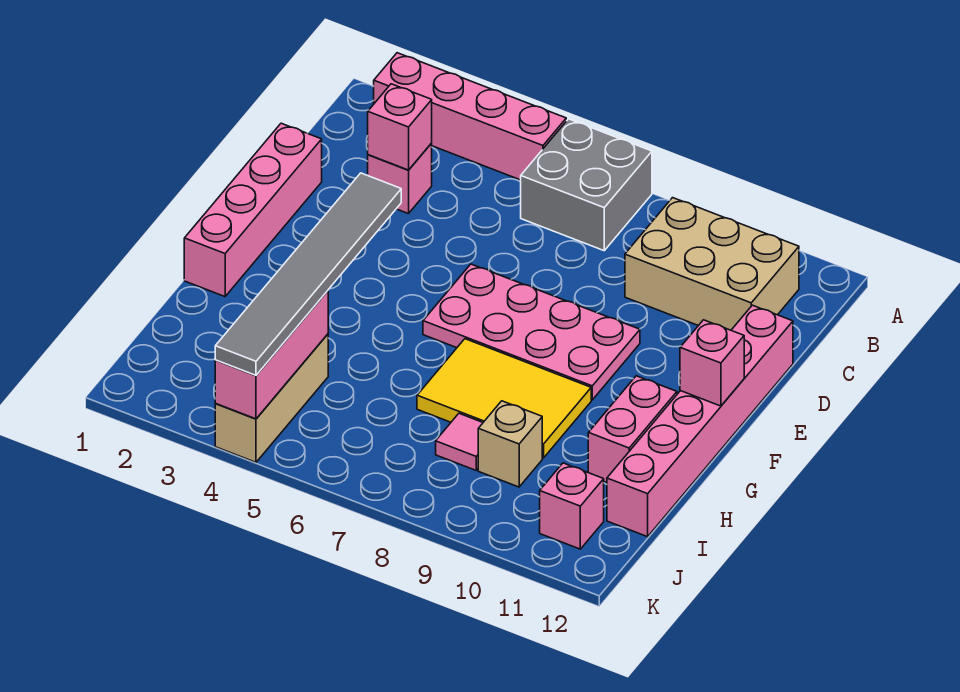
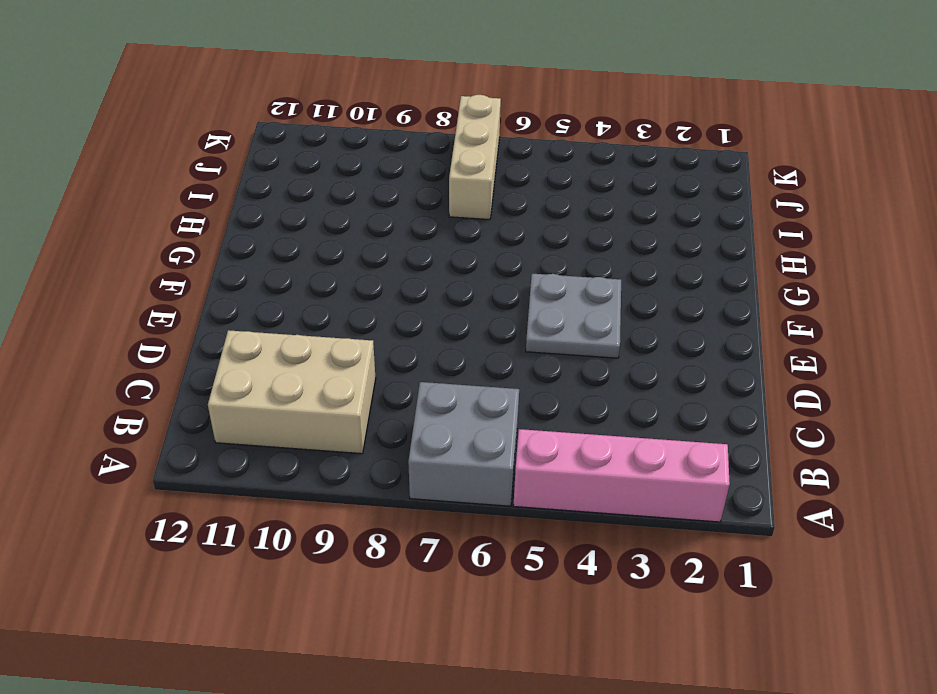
grey plate E4:F5 level 1 -> none
tan brick I7:K7 level 1 -> tan brick I4:K4 level 1
none -> pink brick C3 level 1
none -> pink brick D1:G1 level 1
none -> pink brick D12:I12 level 1

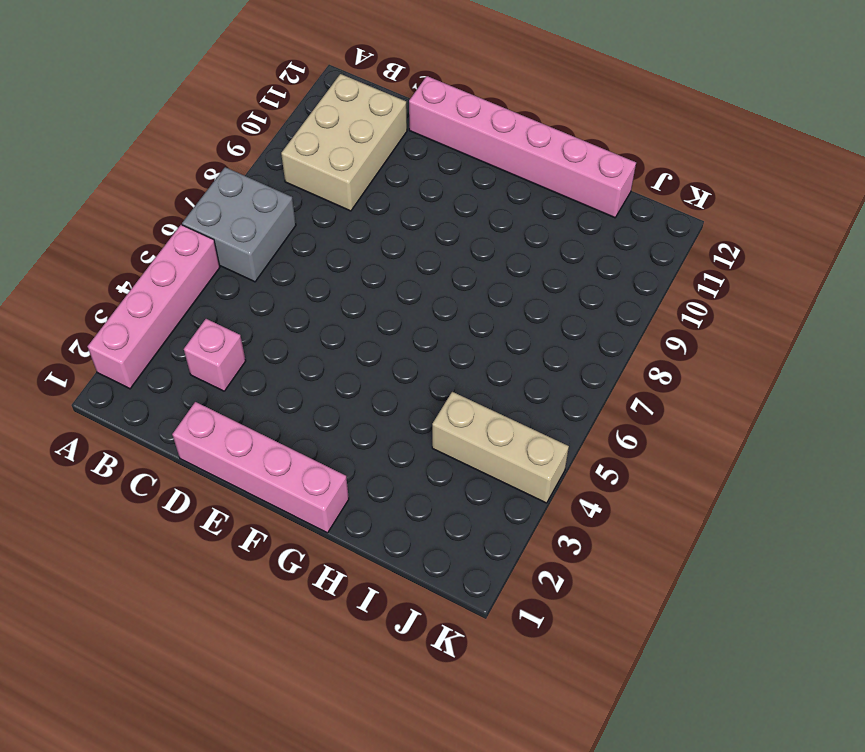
none -> pink plate E6:F9 level 1
none -> yellow tile G7:H9 level 1
none -> pink brick G11:H11 level 1

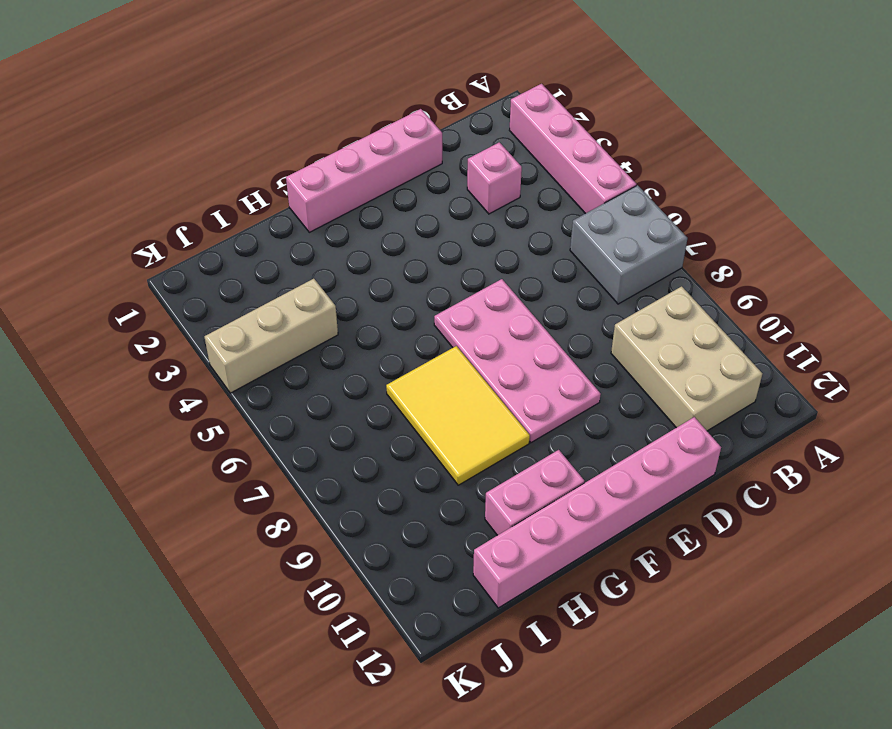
none -> pink tile I8 level 1
none -> tan brick I9 level 1
none -> pink brick J11 level 1

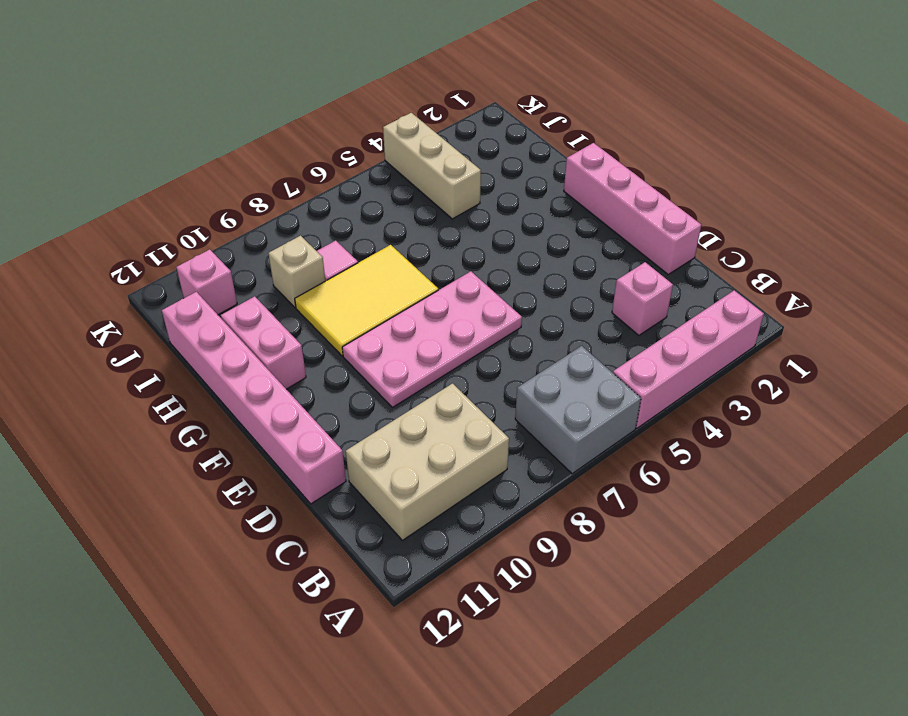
none -> pink brick C3 level 2
none -> pink brick F12 level 2
none -> pink brick I4:K4 level 2

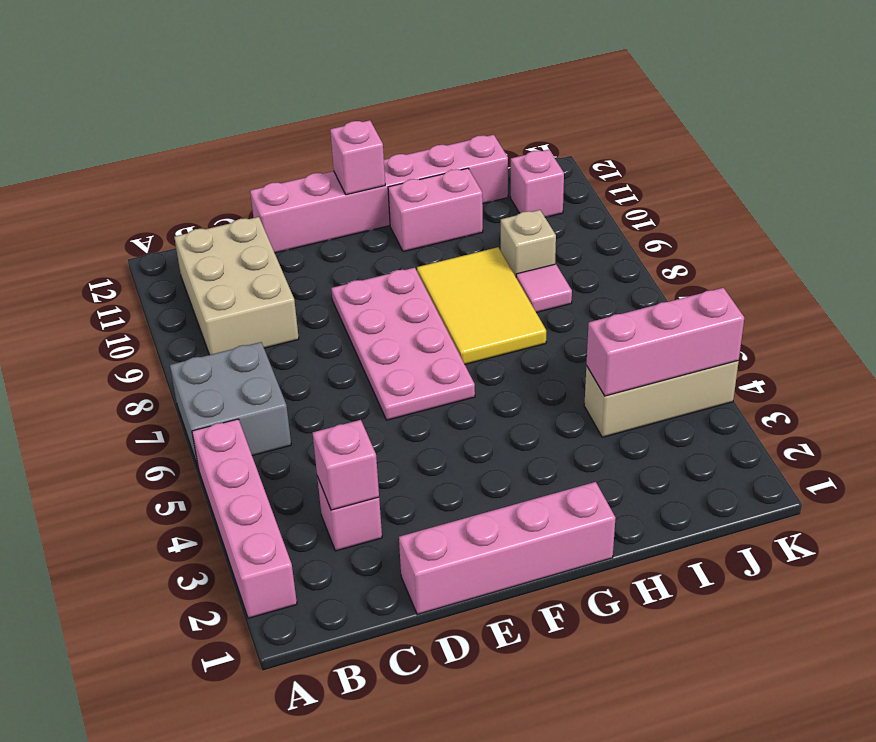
none -> grey tile F4:K4 level 3

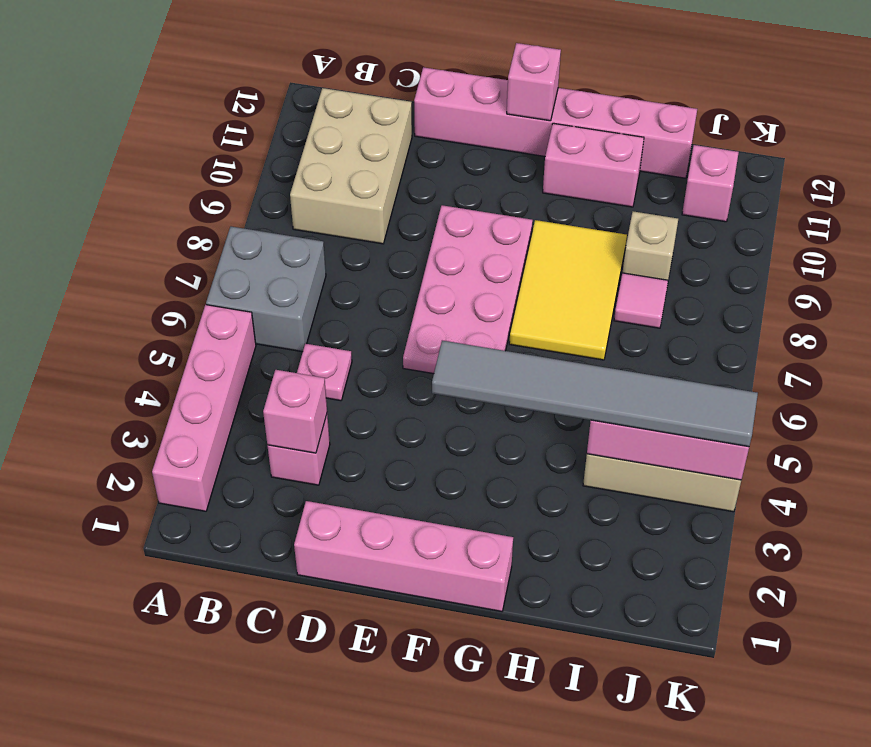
pink plate C5 level 1 -> none

